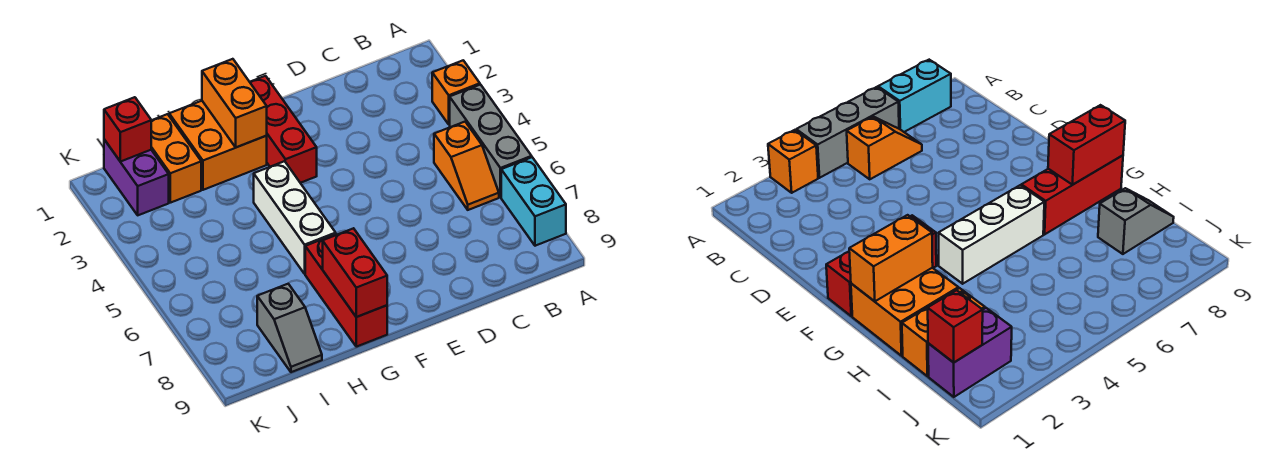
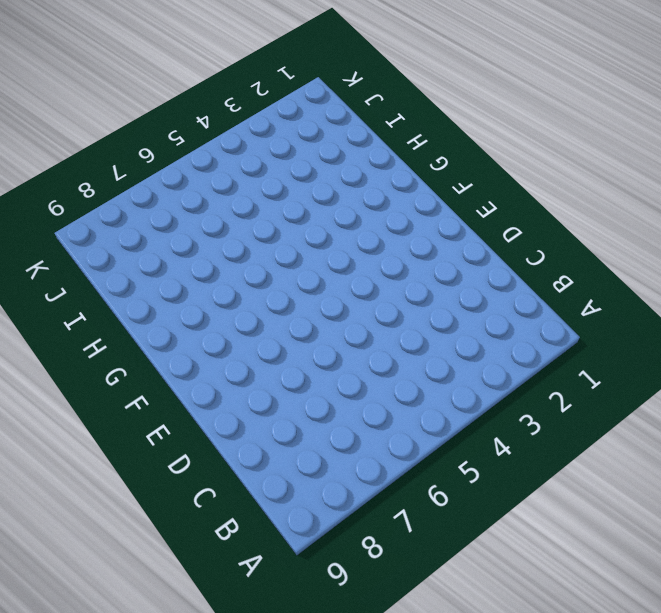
none -> orange brick A3 level 1
none -> grey brick A4:A6 level 1
none -> cyan brick A7:A8 level 1

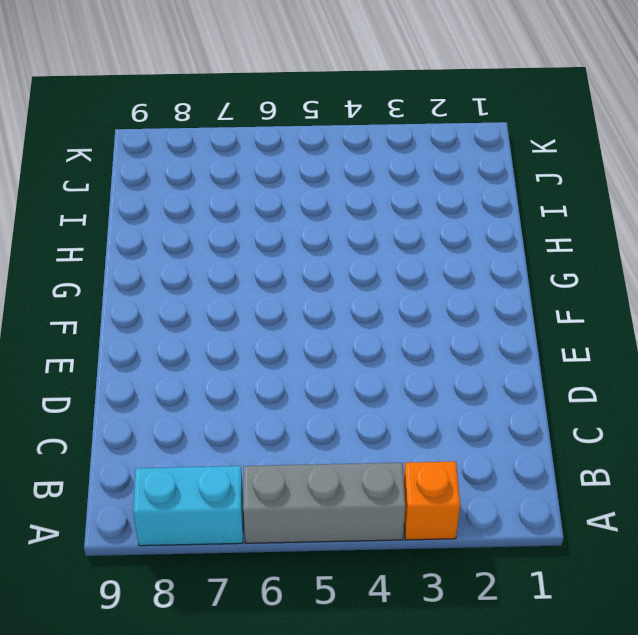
none -> orange slope B5:B6 level 1 top 5
none -> red brick F1:F3 level 1
none -> orange brick G1:H2 level 1

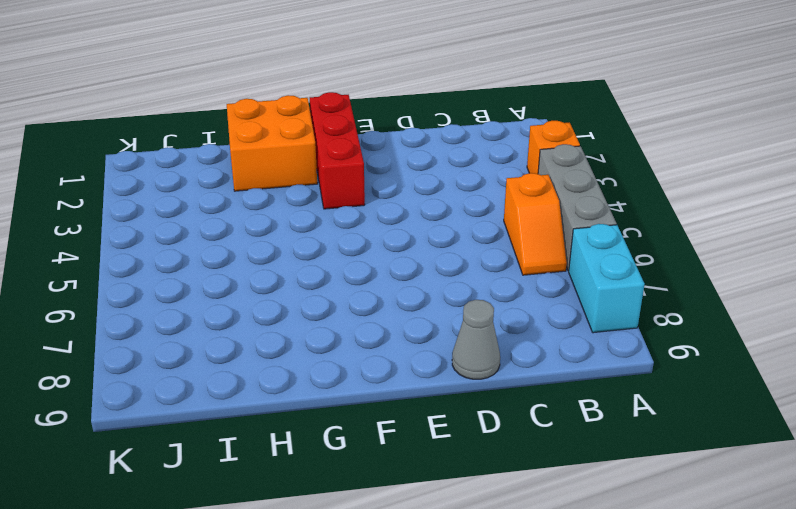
grey cone D9 level 1 -> none
none -> white brick G4:G6 level 1
none -> red brick G7:G9 level 1
none -> orange brick I1:I2 level 1

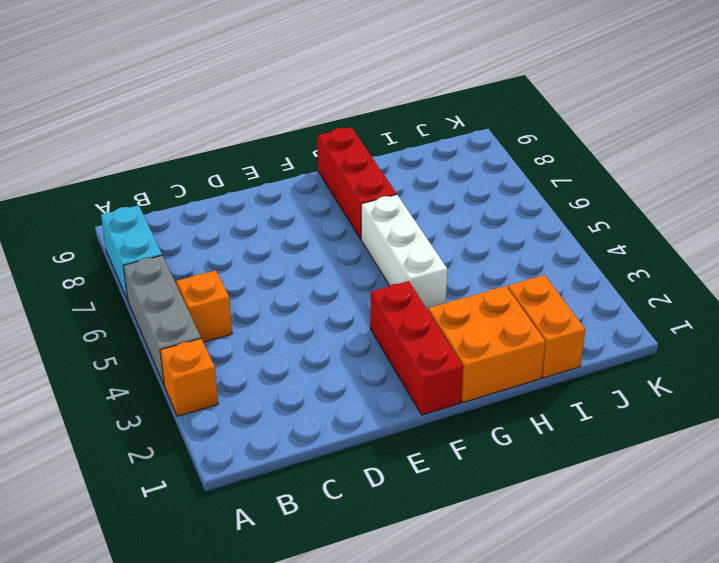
none -> grey slope I8:I9 level 1 top 8
none -> purple brick J1:J2 level 1
none -> orange brick G1:G2 level 2

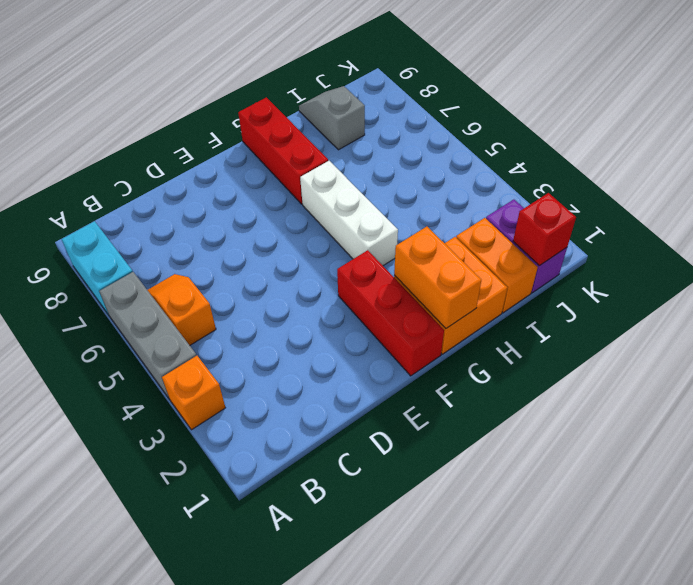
none -> red brick G8:G9 level 2

